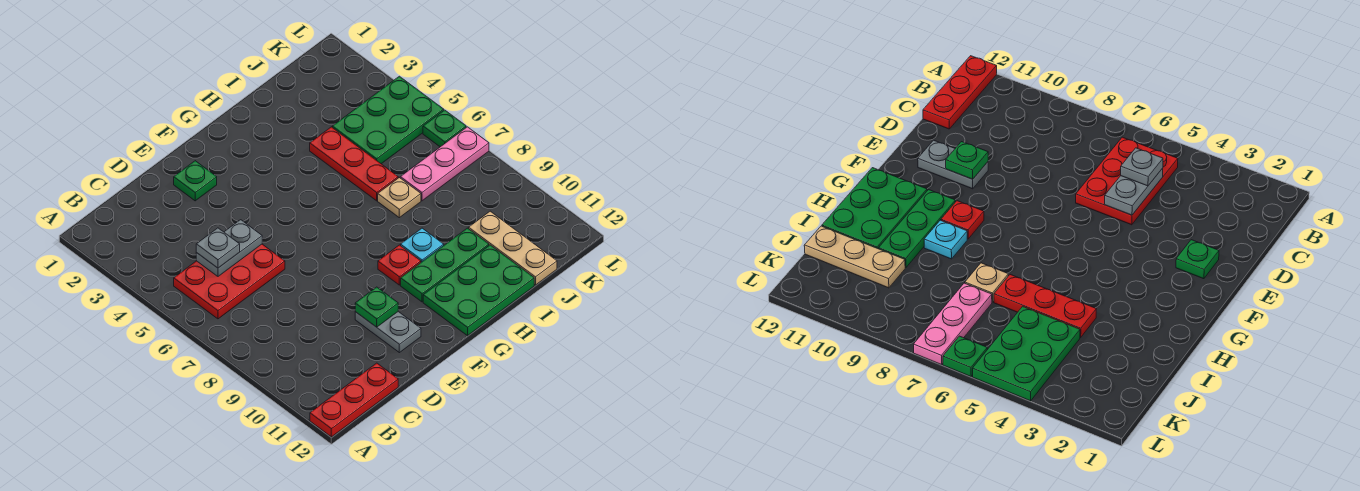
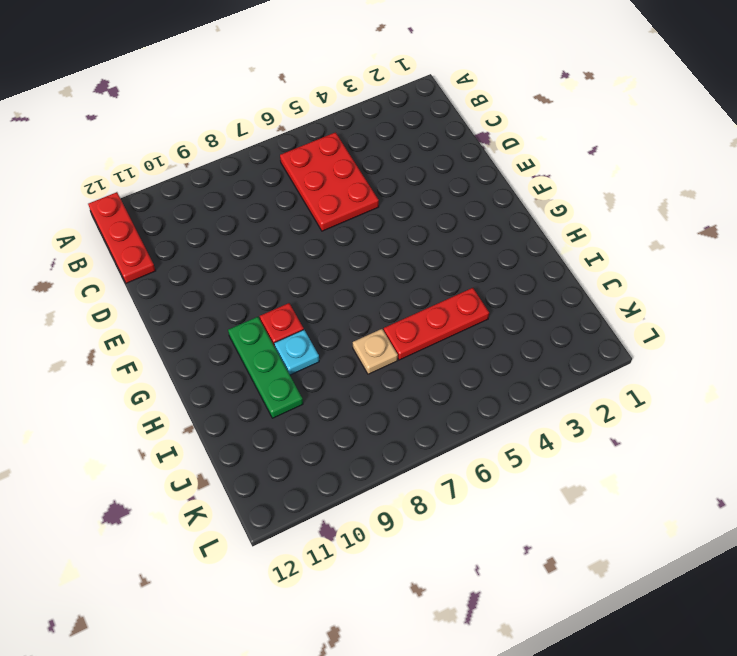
none -> green plate E2 level 1
none -> grey plate E10:E11 level 1
none -> green plate G11:I12 level 1

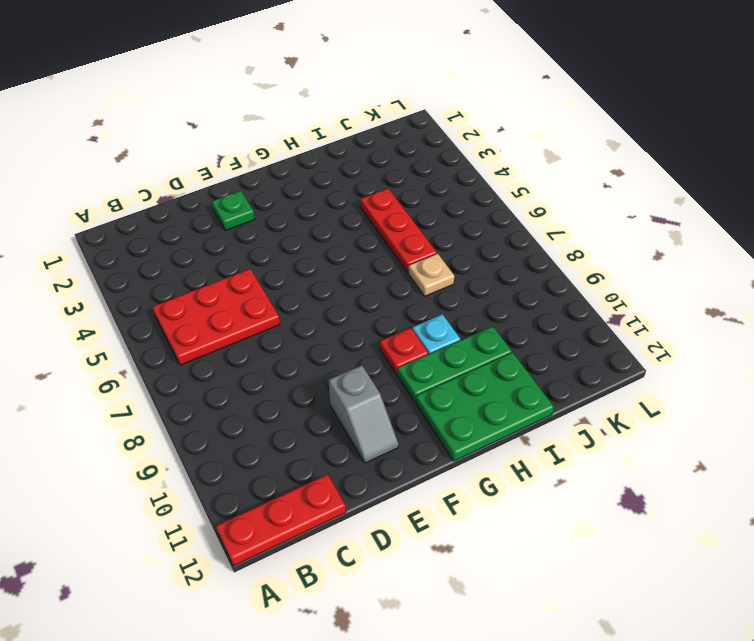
grey slope E10:E11 level 1 top 10 -> grey plate E10:E11 level 1
none -> green plate J4:L5 level 1
none -> pink plate J7:L7 level 1
none -> tan plate J10:J12 level 1

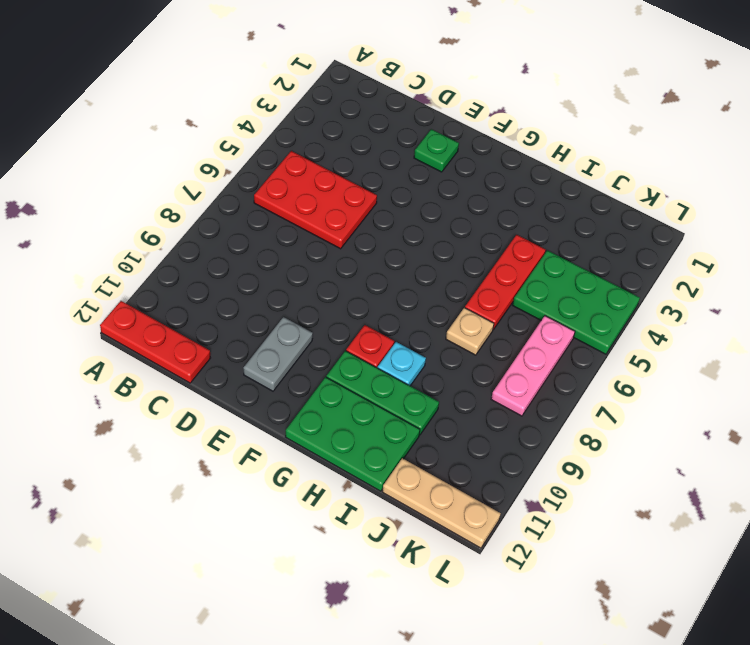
tan plate J12:L12 level 1 -> tan plate J10:J12 level 1
pink plate K6:K8 level 1 -> pink plate J7:L7 level 1
none -> green plate L6 level 1
none -> grey plate C5:D5 level 2
none -> green plate E10 level 2

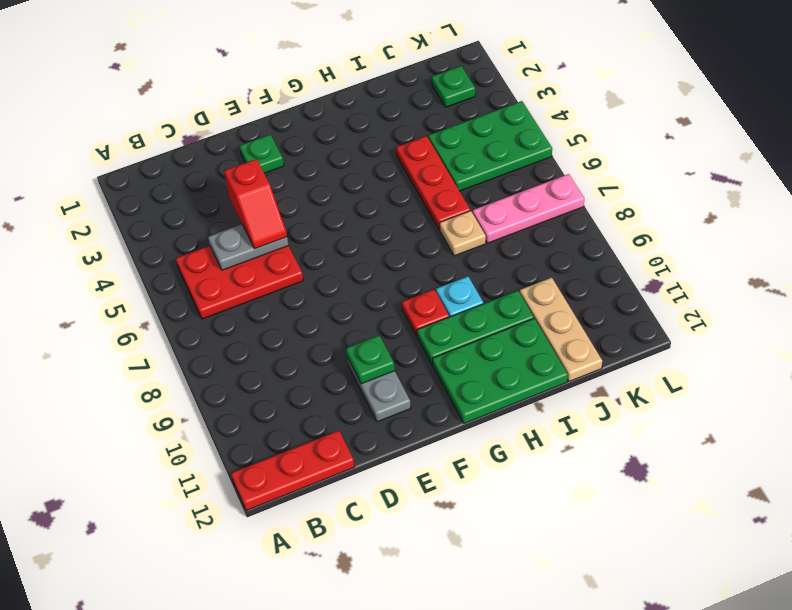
red slope D4:D5 level 3 top 4 -> none
green plate K2 level 1 -> green plate L6 level 1
none -> grey plate C5 level 3

